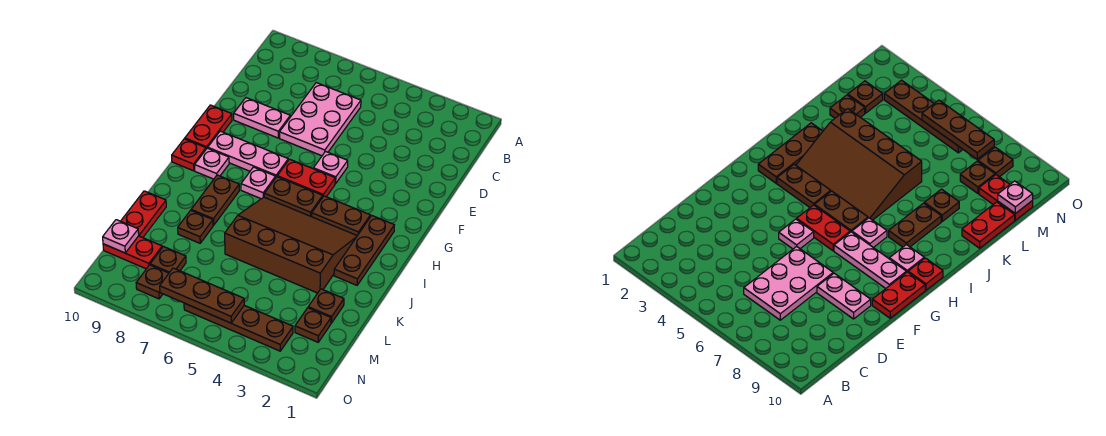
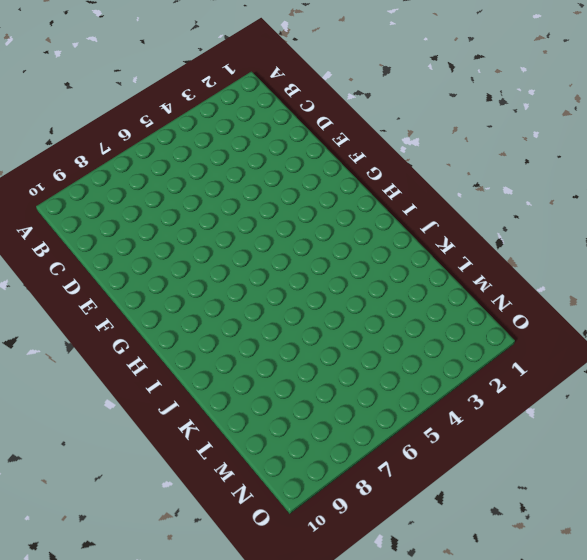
none -> pink plate C6:E7 level 1
none -> pink plate E8:E9 level 1
none -> pink plate F5 level 1

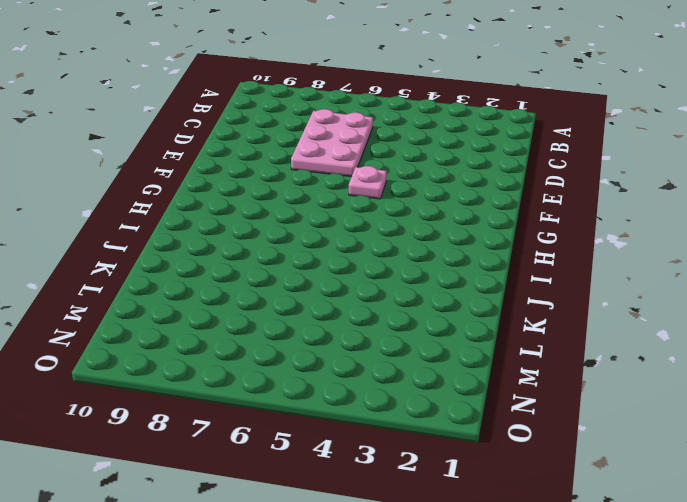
none -> pink plate E8:E9 level 1
none -> red plate F10:G10 level 1
none -> red plate G5:G6 level 1

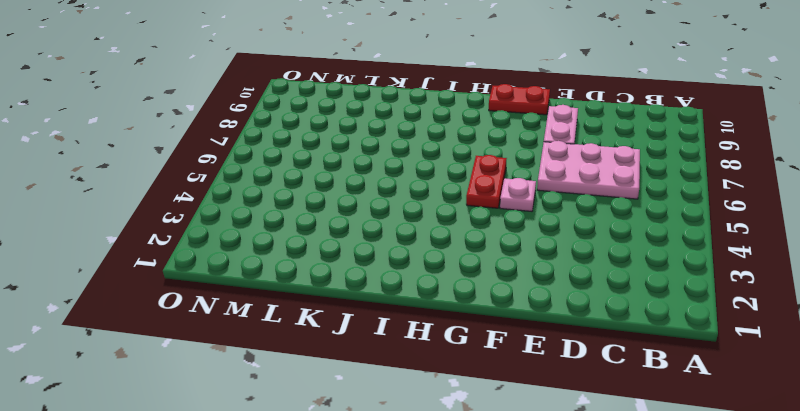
none -> pink plate G7:G9 level 1
none -> brown plate H2:J2 level 1
none -> brown plate H3:H4 level 1

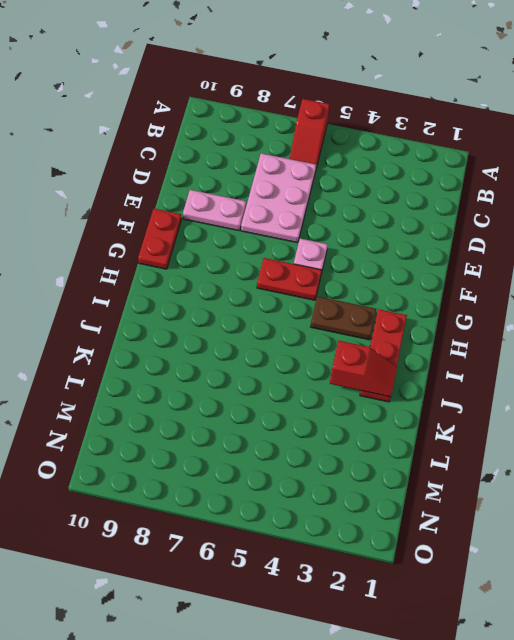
red slope A6:B6 level 1 top A -> none
red plate H2:J2 level 1 -> brown plate H2:J2 level 1
red slope J2:J3 level 2 top 3 -> none
none -> pink plate G7:G9 level 1
none -> brown plate H5:H6 level 1
none -> pink plate H7 level 1

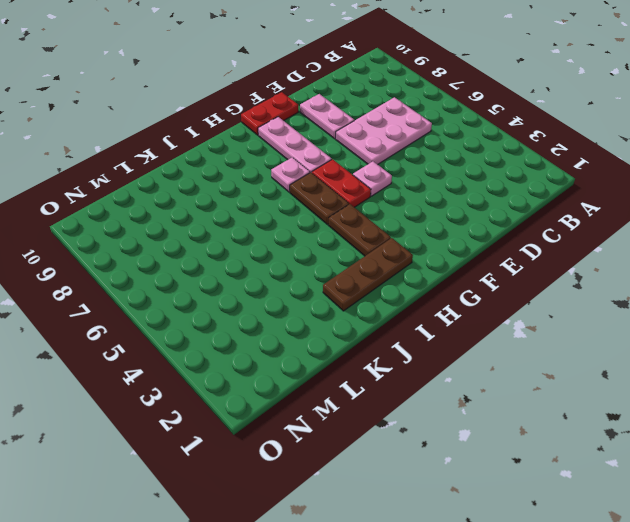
none -> pink plate H9 level 1
none -> red plate H10 level 1
none -> brown slope I3:K6 level 1 top K

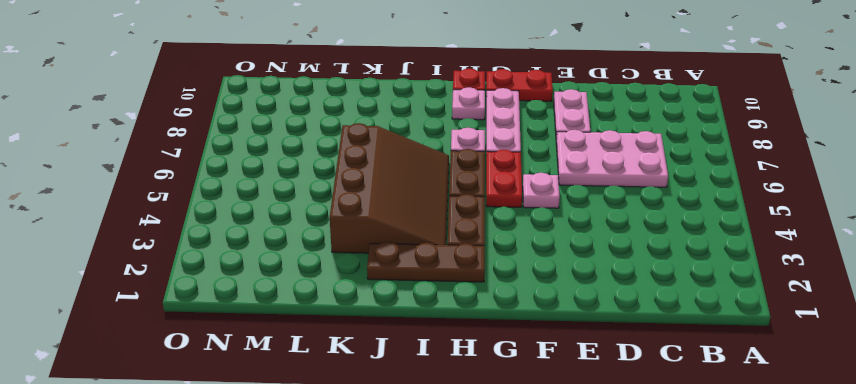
none -> brown plate I8:J8 level 1
none -> brown plate K8 level 1
none -> red plate K10:L10 level 1

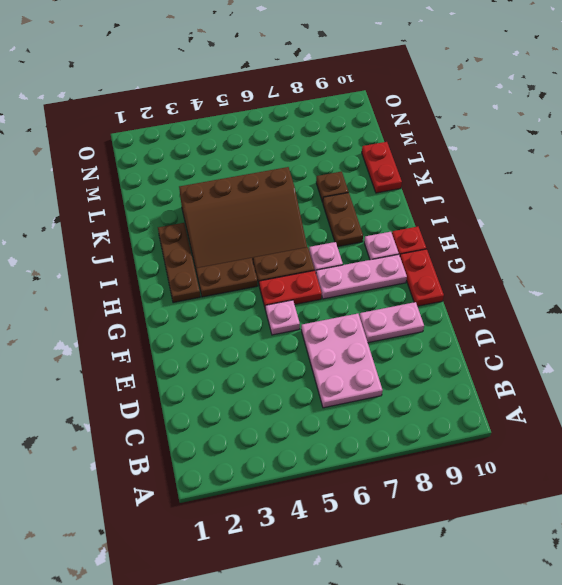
none -> brown plate L2 level 1
none -> brown plate M2 level 1
none -> brown plate M8 level 1

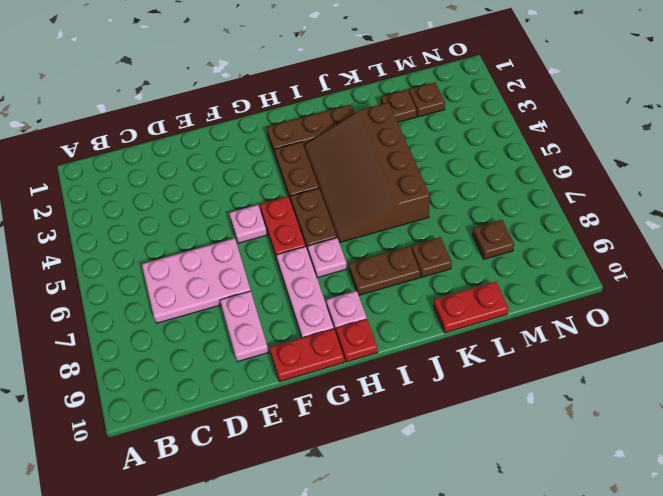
none -> red plate M9:M10 level 1
none -> brown plate N3:N6 level 1
none -> brown plate N8 level 1

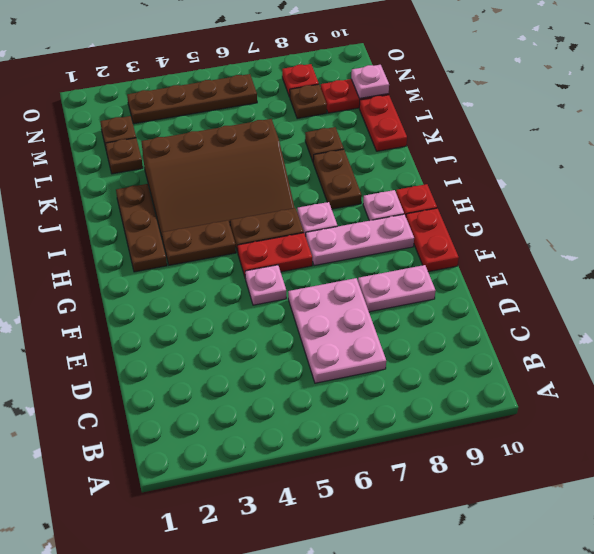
red plate N8 level 1 -> brown plate N8 level 1
none -> brown plate N5:N7 level 2

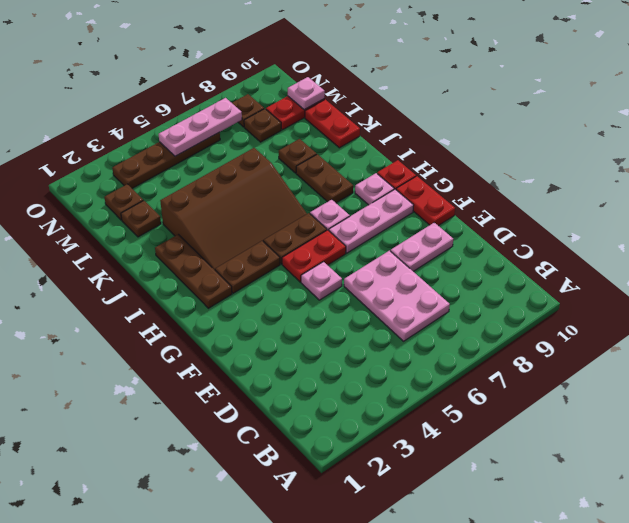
pink plate N5:N7 level 2 -> brown plate N5:N7 level 2

